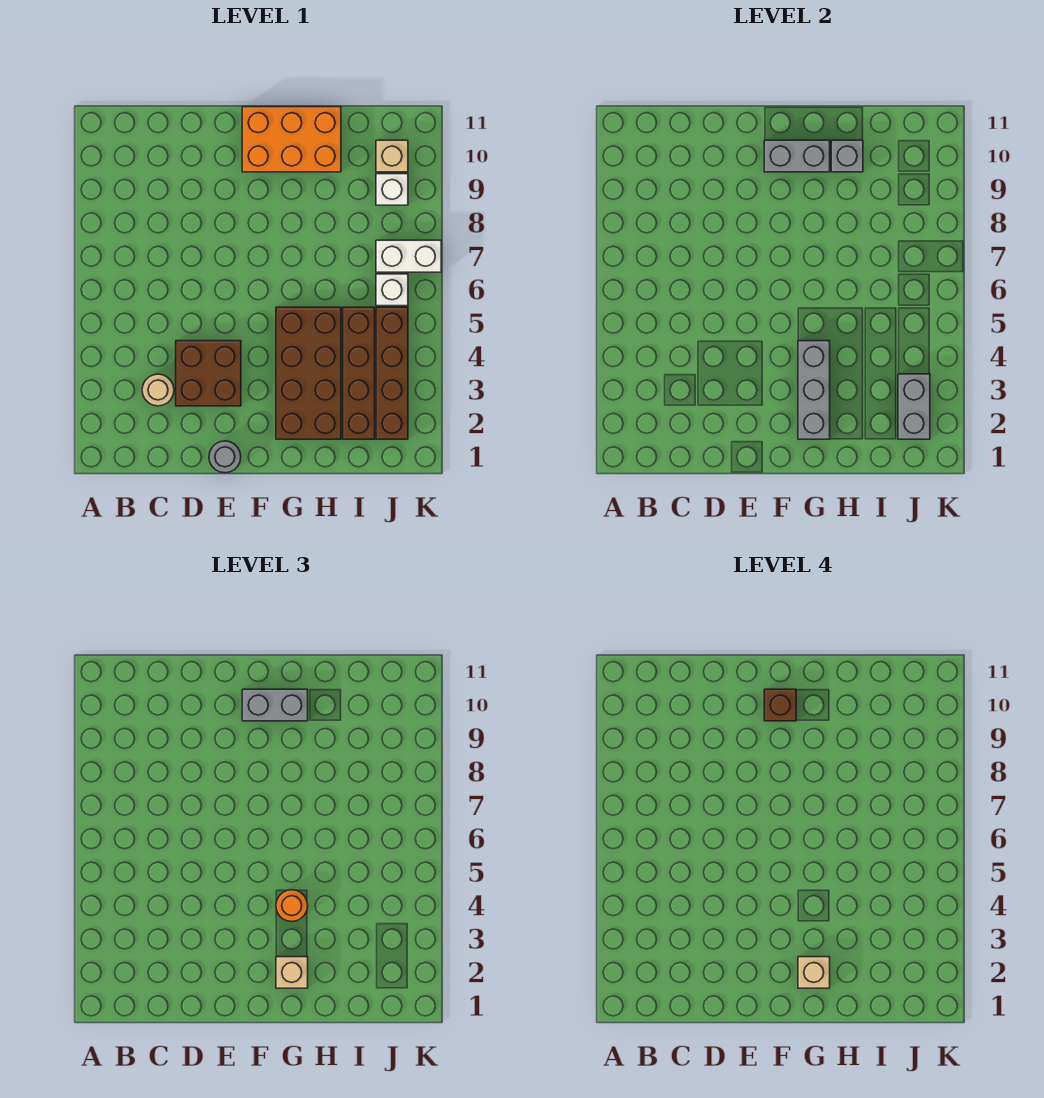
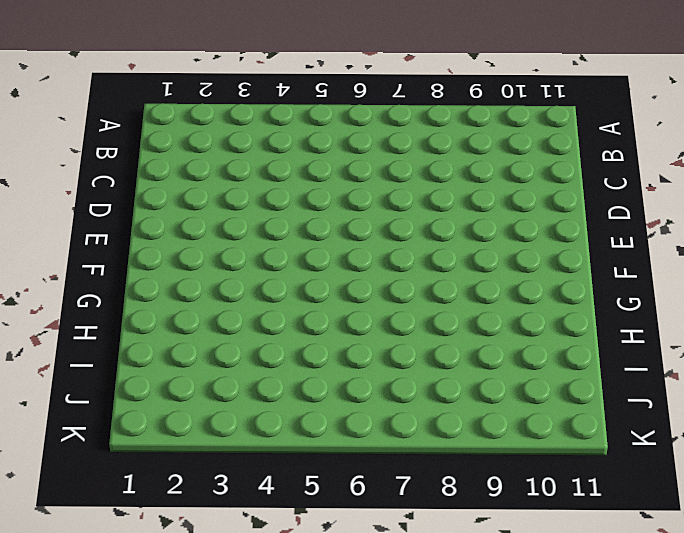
none -> tan round brick C3 level 1
none -> brown brick D3:E4 level 1
none -> grey round brick E1 level 1

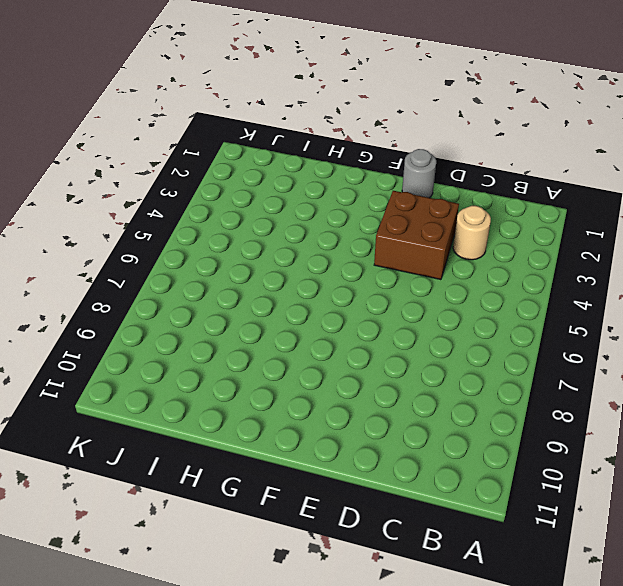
none -> orange brick F10:H11 level 1
none -> brown brick G2:H5 level 1
none -> brown brick I2:I5 level 1

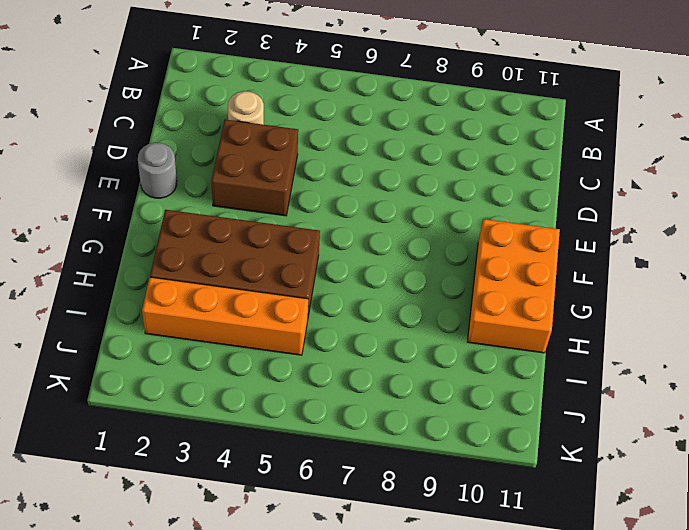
orange brick I2:I5 level 1 -> brown brick I2:I5 level 1
none -> brown brick J2:J5 level 1
none -> white brick J6 level 1
none -> white brick J7:K7 level 1

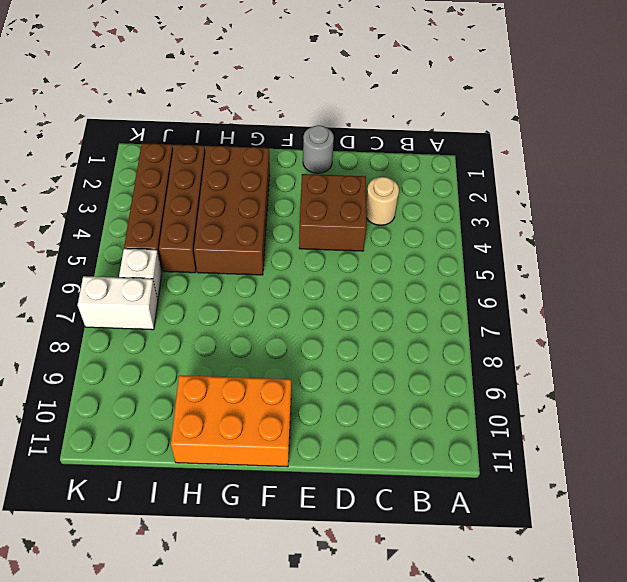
none -> white brick J9 level 1
none -> tan brick J10 level 1
none -> grey brick F10:G10 level 2

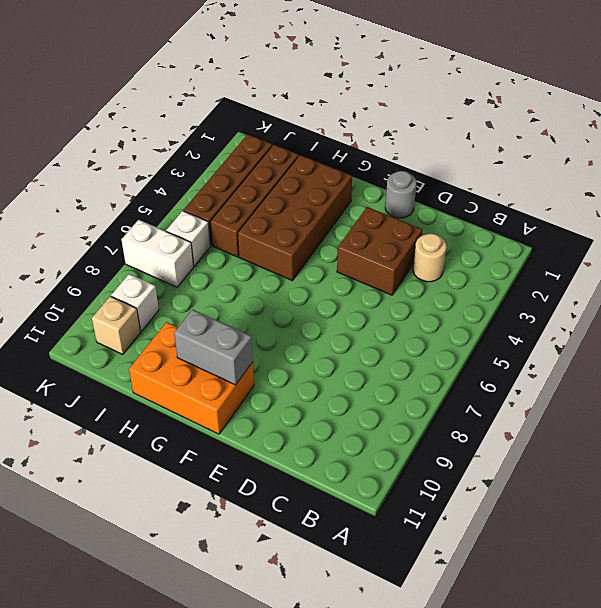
none -> grey brick G2:G4 level 2
none -> grey brick H10 level 2
none -> grey brick J2:J3 level 2

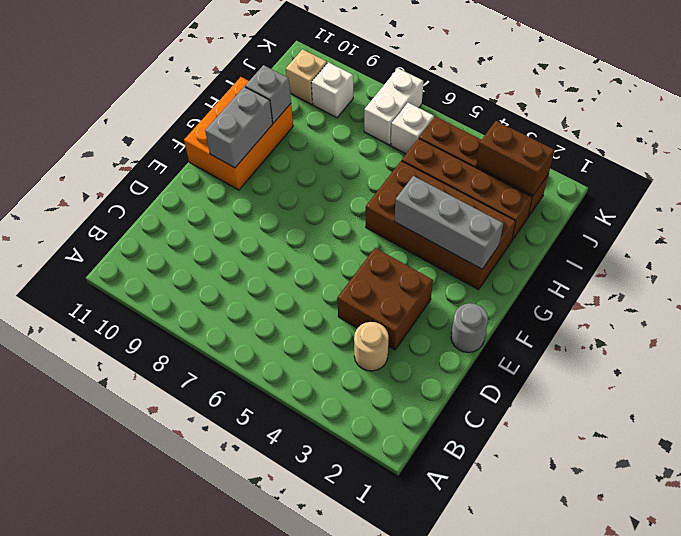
brown brick J2:J3 level 2 -> grey brick J2:J3 level 2
none -> grey brick F10:G10 level 3
none -> tan brick G2 level 3
none -> orange round brick G4 level 3

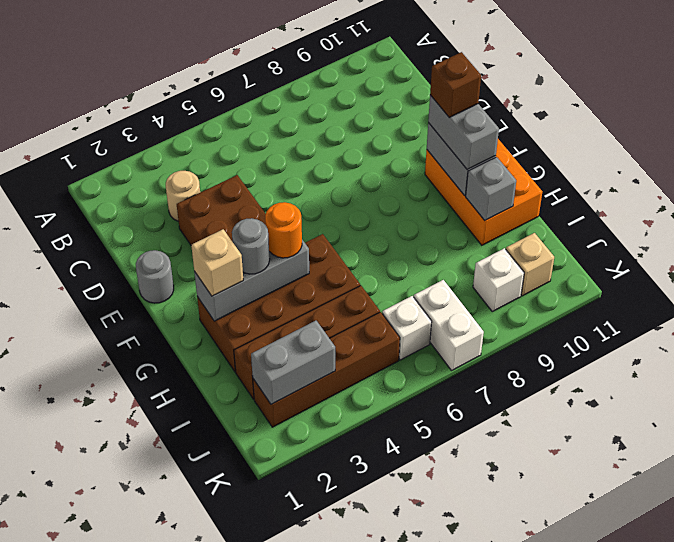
grey round brick G3 level 3 -> none
none -> tan brick G2 level 4

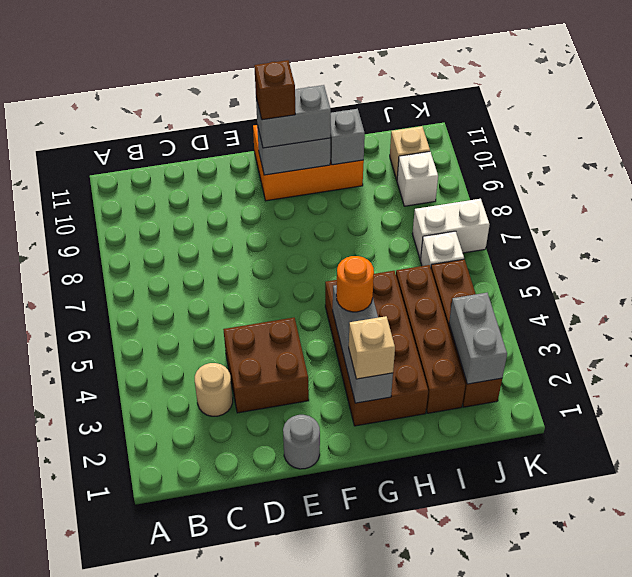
none -> tan brick G2 level 4

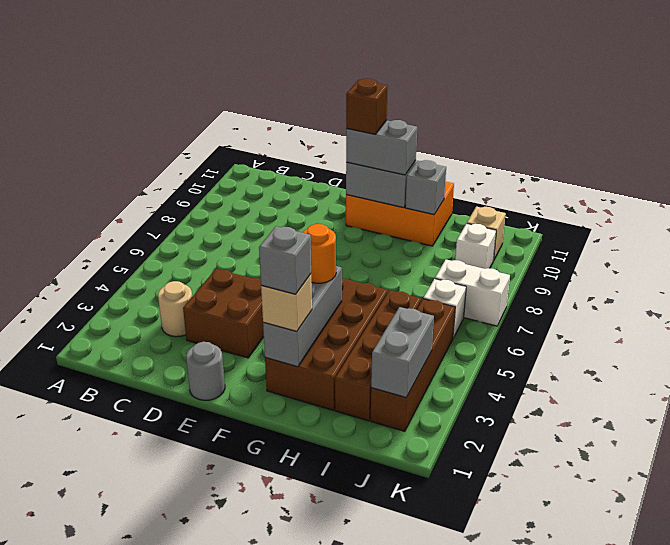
grey brick G2 level 4 -> tan brick G2 level 4

